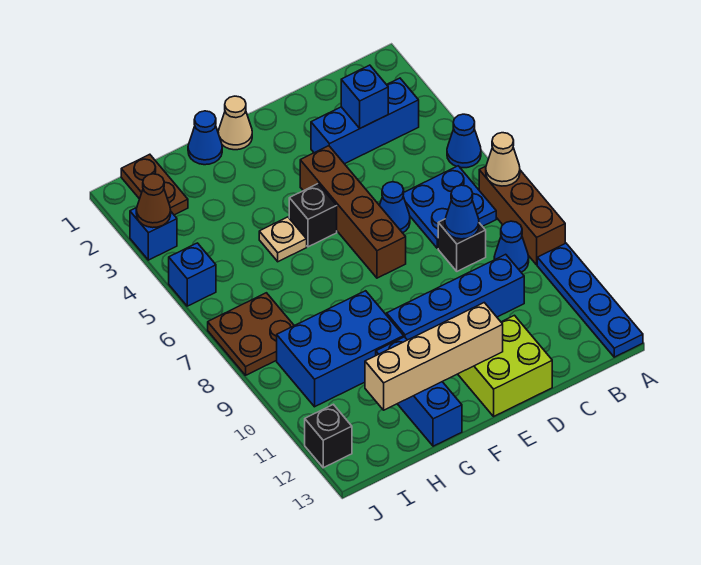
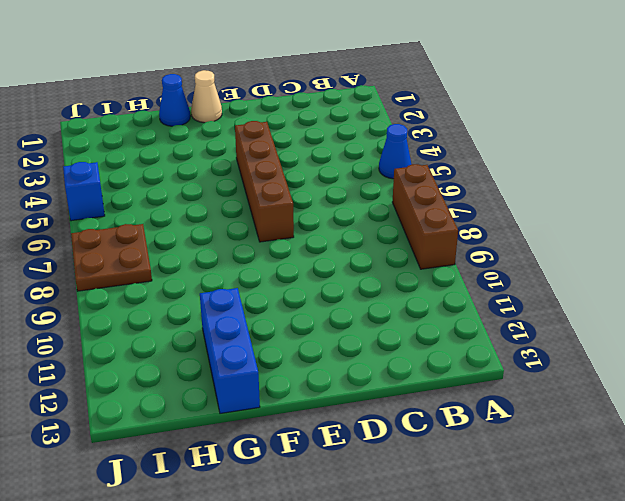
none -> blue plate A10:A13 level 1
none -> blue brick B3:D3 level 1
none -> blue plate B6:C7 level 1

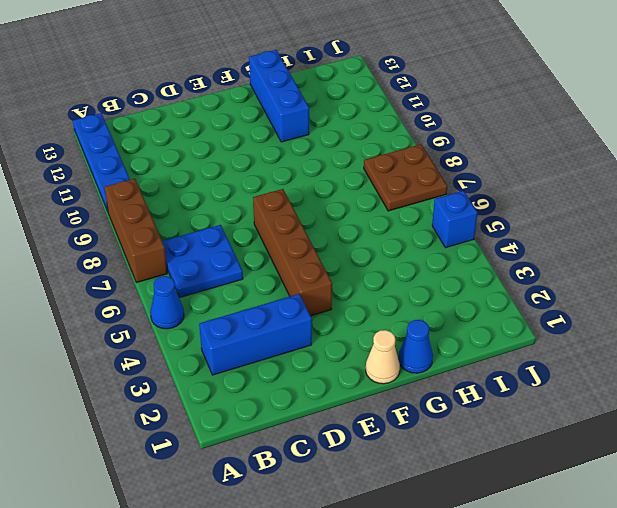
none -> blue cone B9 level 1
none -> black brick C8 level 1
none -> blue brick C10:F10 level 1

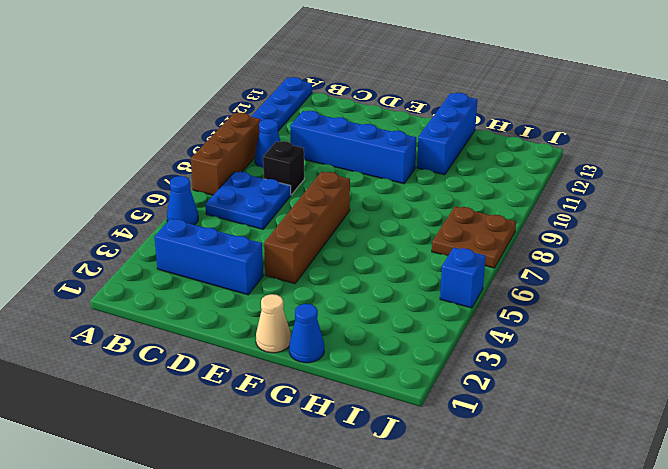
none -> blue cone D6 level 1
none -> lime brick D12:E13 level 1
none -> black brick F5 level 1

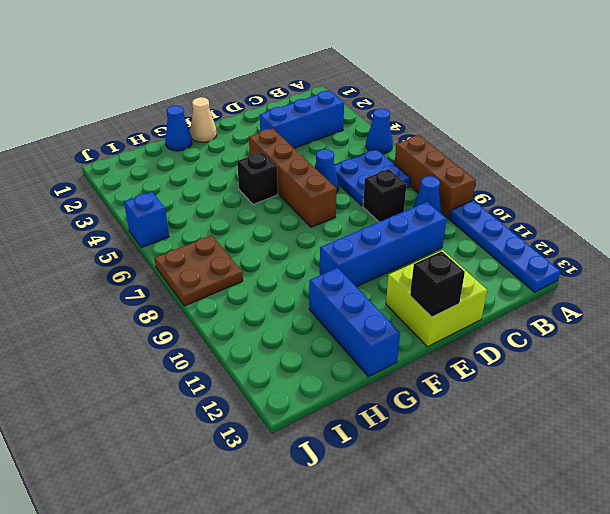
black brick E13 level 2 -> black brick J12 level 1
none -> tan plate G5 level 1
none -> blue brick G9:I10 level 1
none -> brown plate I1:I2 level 1

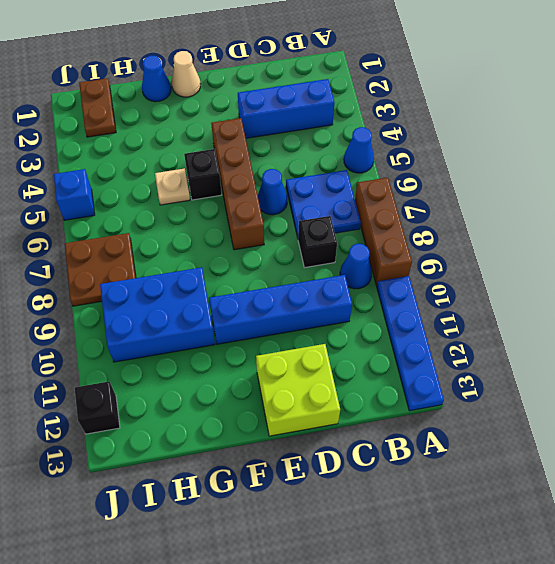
none -> blue brick G11:G13 level 1
none -> blue brick J3 level 1
none -> tan cone A7 level 2

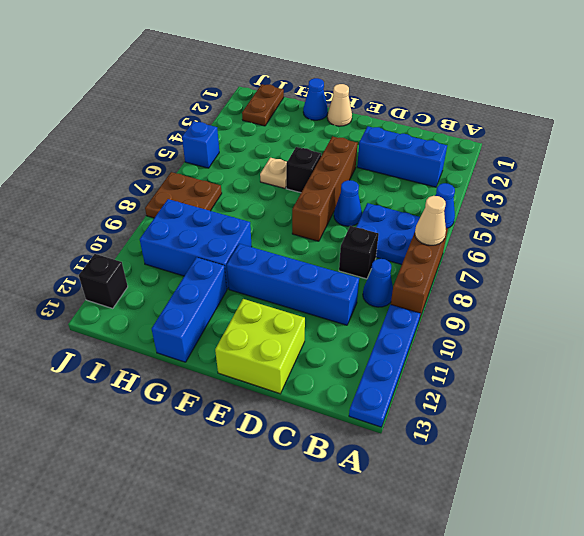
none -> blue brick J3 level 1
none -> blue brick C3 level 2
none -> blue cone C8 level 2

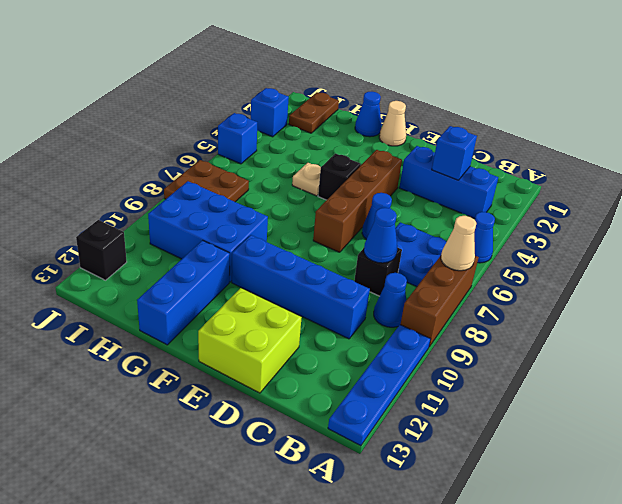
none -> tan brick E12:H12 level 2
none -> brown cone J3 level 2

